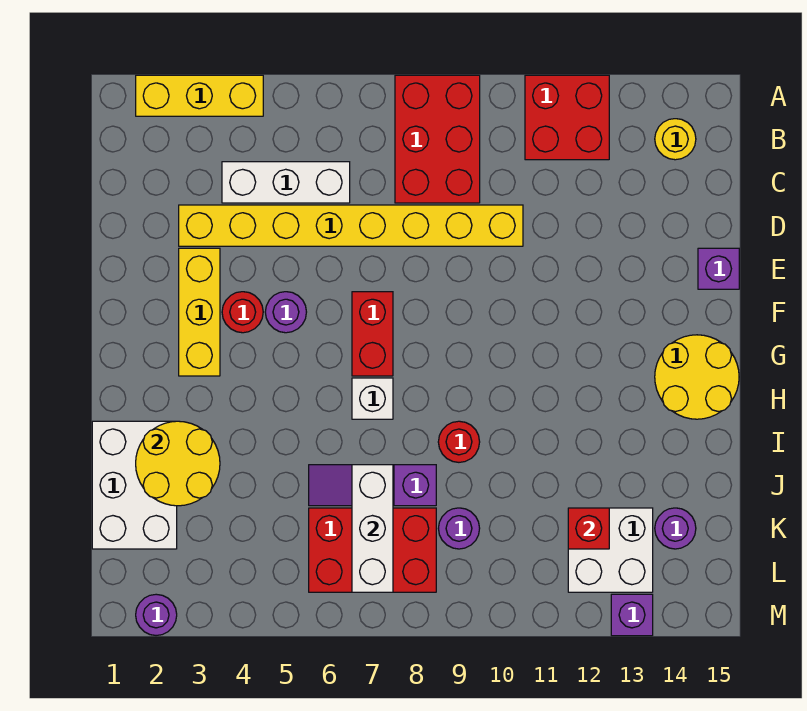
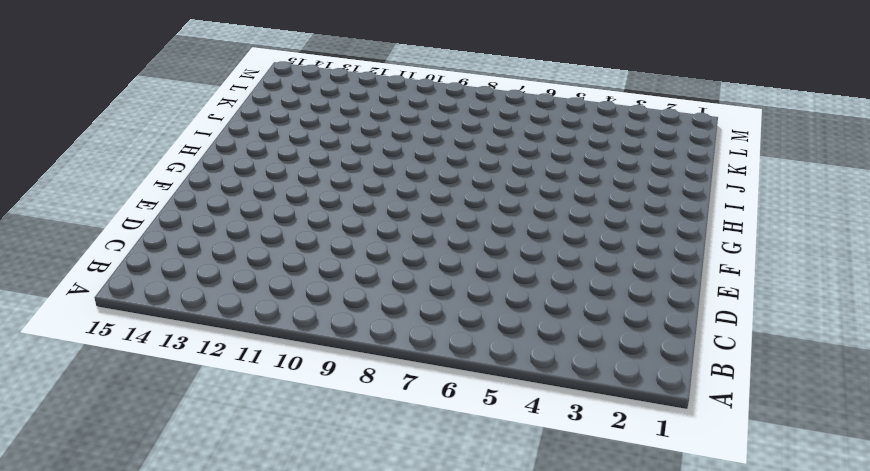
none -> yellow brick A2:A4 level 1
none -> red brick A8:C9 level 1
none -> red brick A11:B12 level 1

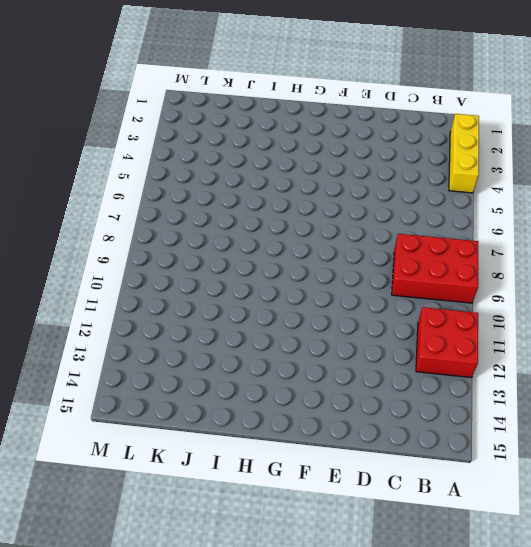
none -> yellow round brick B14 level 1
none -> white brick C4:C6 level 1
none -> yellow brick D3:D10 level 1

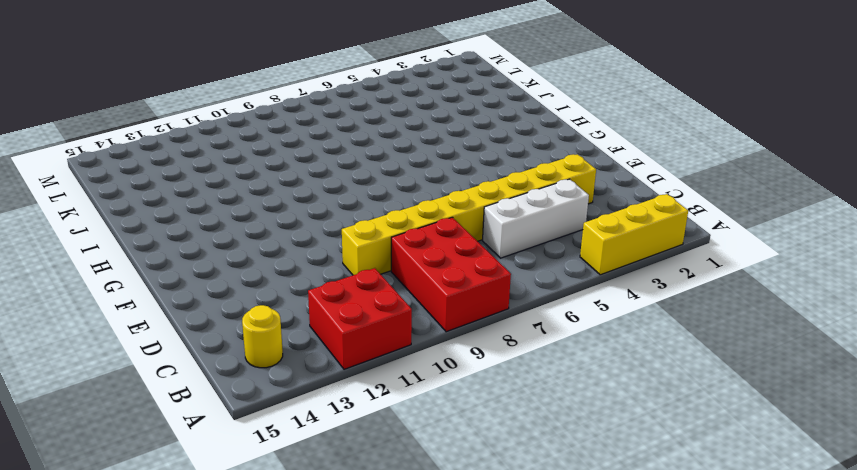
none -> yellow brick E3:G3 level 1
none -> purple brick E15 level 1
none -> red round brick F4 level 1

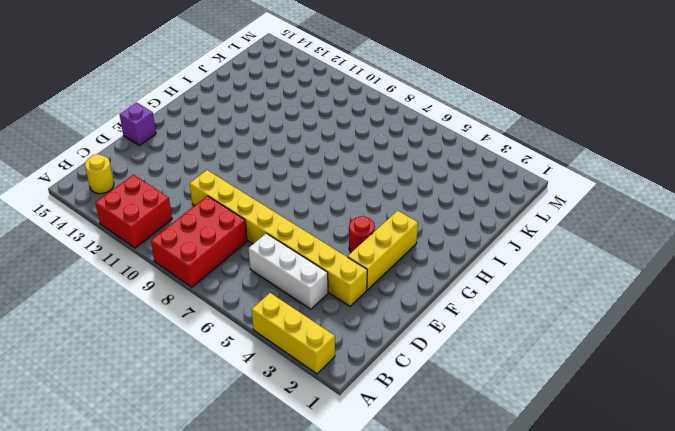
none -> purple round brick F5 level 1
none -> red brick F7:G7 level 1
none -> yellow round brick G14:H15 level 1

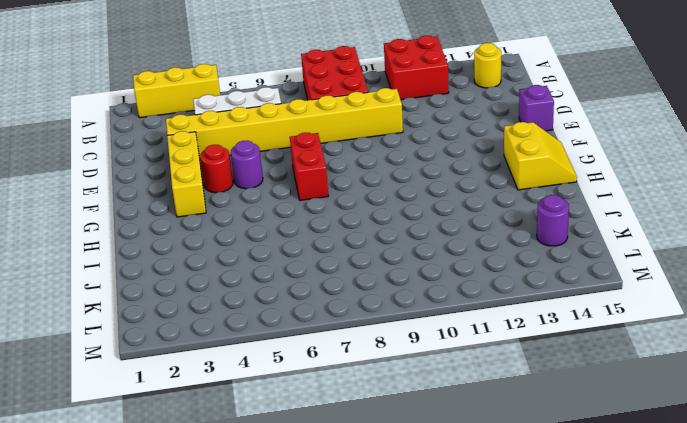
yellow slope G14:H15 level 1 top 14 -> yellow round brick G14:H15 level 1
none -> white brick H7 level 1
none -> white brick I1:K2 level 1
none -> red round brick I9 level 1

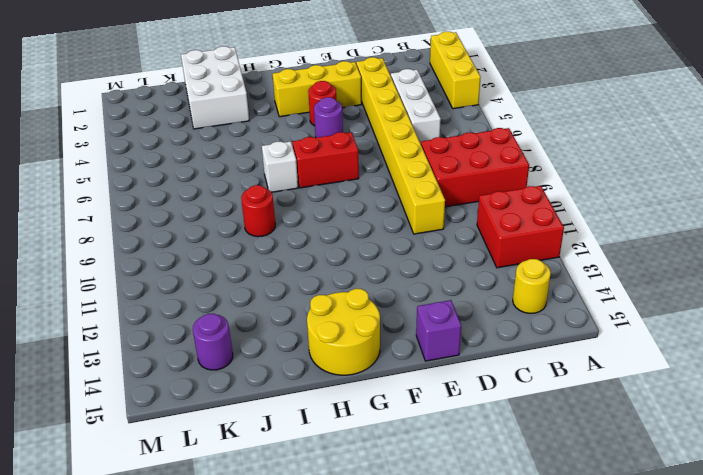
white brick I1:J3 level 1 -> white brick I1:K2 level 1
none -> purple slope J6:J8 level 1 top 8
none -> red brick K6:L8 level 1
none -> purple round brick K9 level 1

